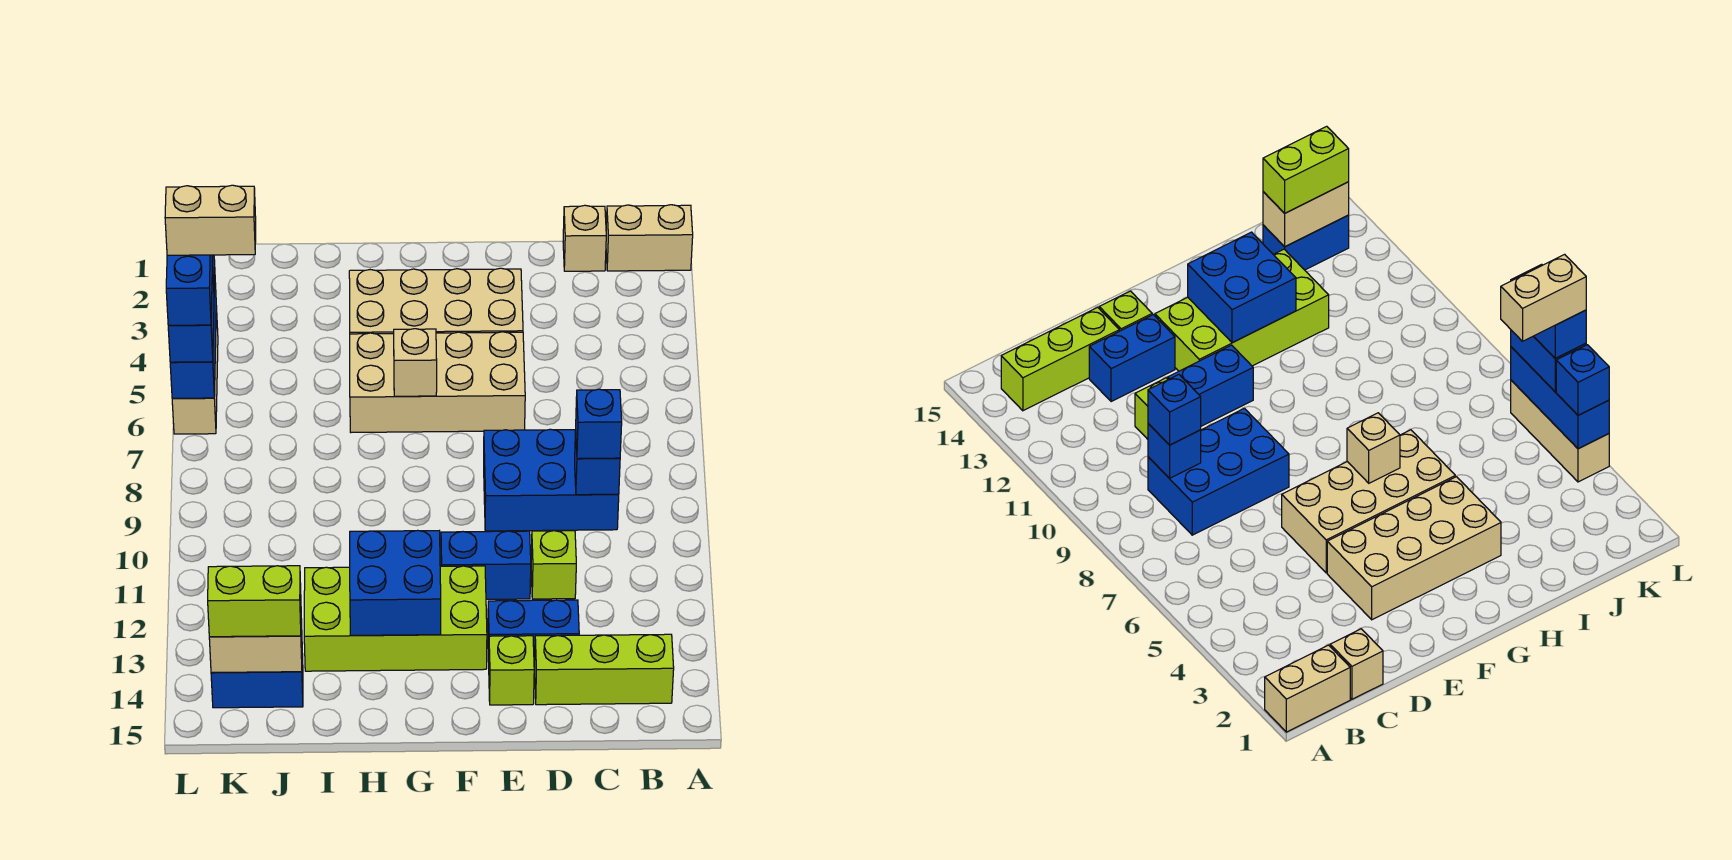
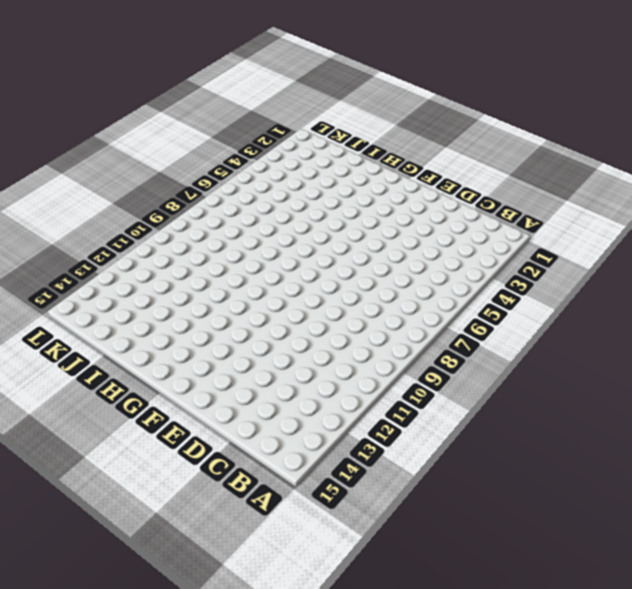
none -> tan brick A1:B1 level 1
none -> lime brick B14:D14 level 1
none -> tan brick C1 level 1

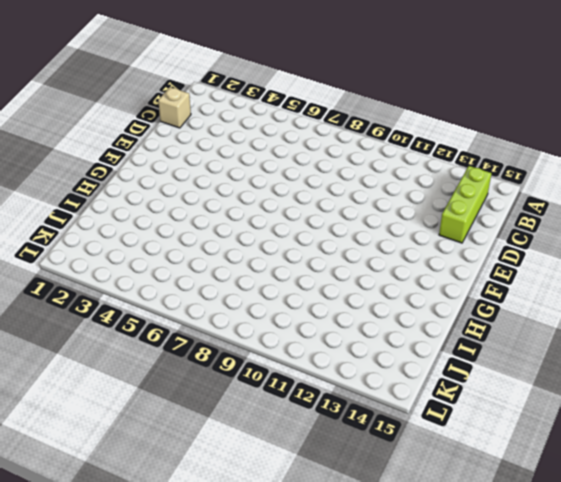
none -> tan brick A1:B1 level 1
none -> blue brick C8:E9 level 1
none -> lime brick D11 level 1

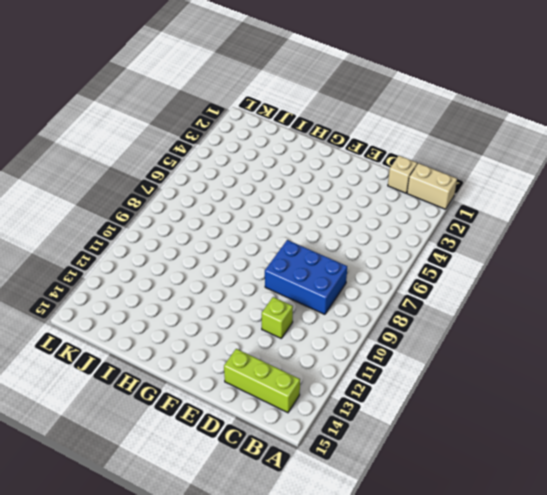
none -> blue brick D13:E13 level 1
none -> tan brick E3:H4 level 1
none -> tan brick E5:H6 level 1

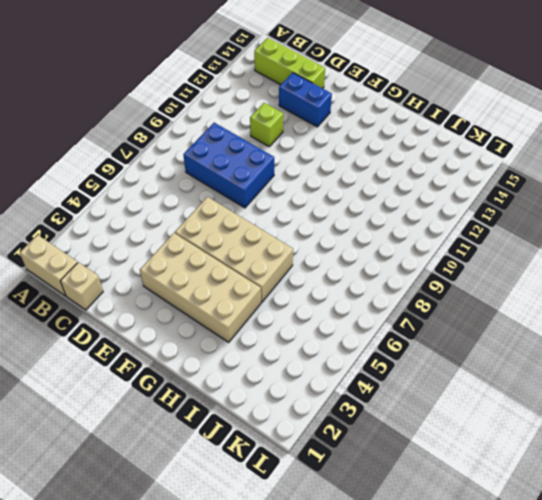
none -> blue brick E11:F11 level 1
none -> lime brick E14 level 1
none -> lime brick F12:I13 level 1

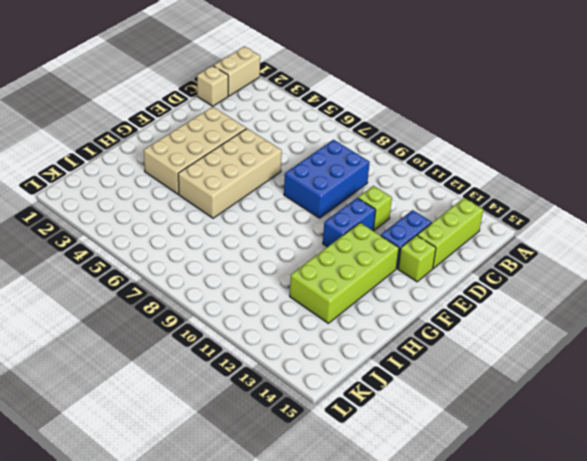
none -> blue brick J14:K14 level 1
none -> tan brick L4:L6 level 1
none -> blue brick C9 level 2

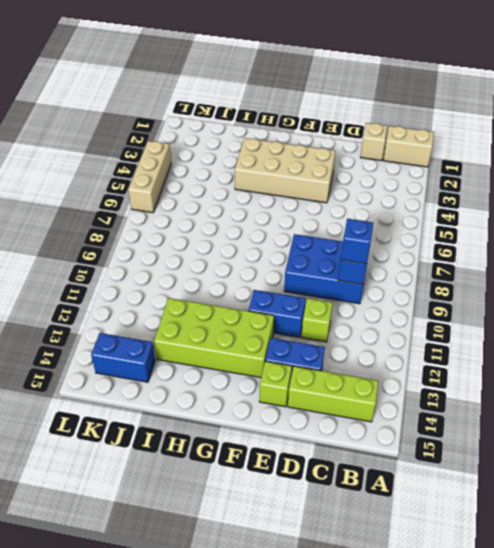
none -> tan brick E5:H6 level 1
none -> tan brick G6 level 2
none -> blue brick G12:H13 level 2

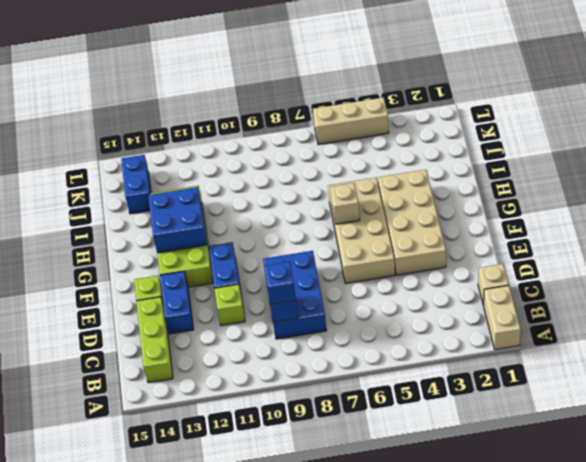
none -> tan brick J14:K14 level 2
none -> blue brick L4:L6 level 2
none -> lime brick J14:K14 level 3

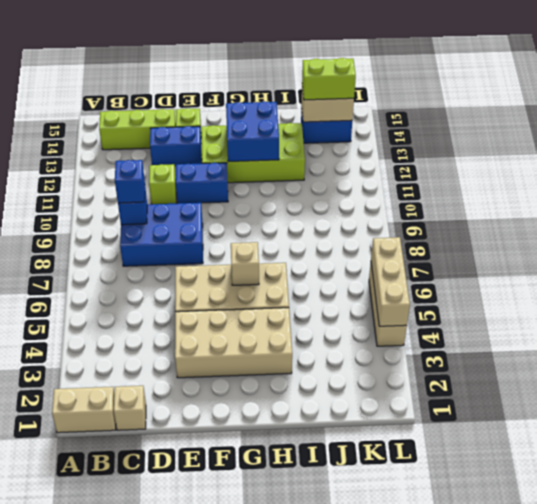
tan brick L4:L6 level 2 -> blue brick L4:L6 level 2
none -> blue brick L4 level 3
none -> blue brick L5:L6 level 3
none -> blue brick L5:L6 level 4

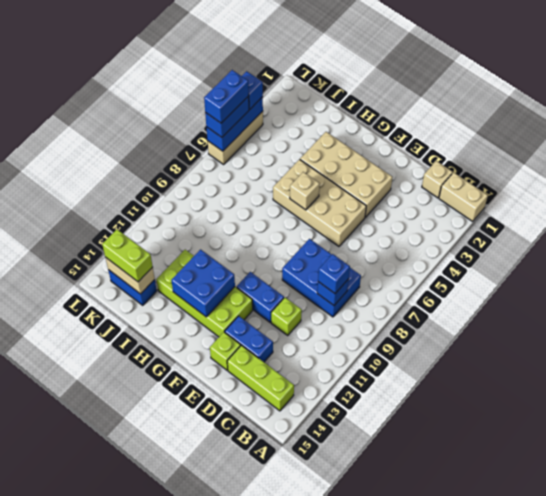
none -> tan brick K5:L5 level 5

